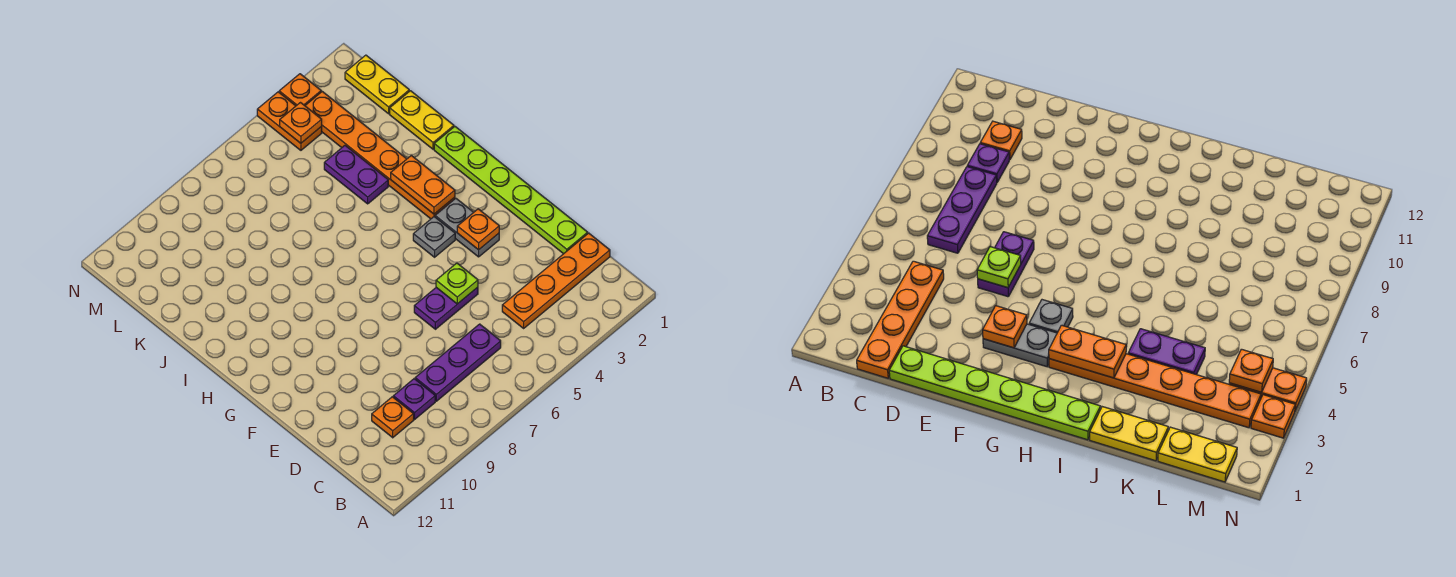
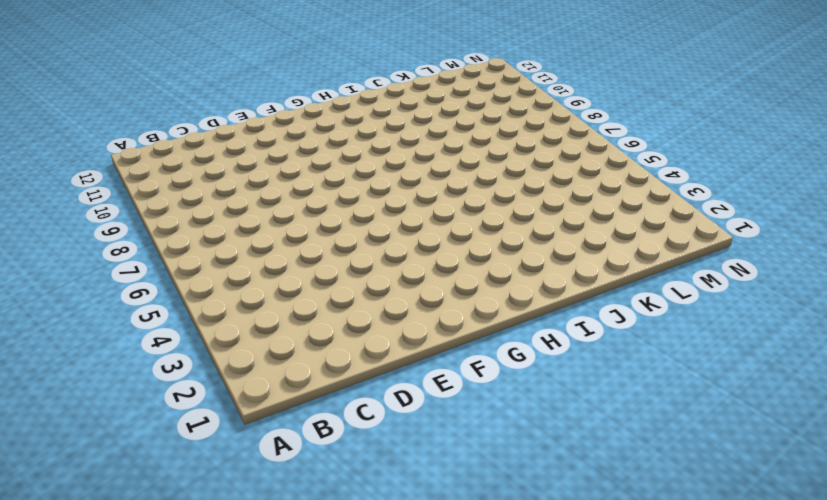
none -> orange plate C1:C4 level 1
none -> purple plate C6:C8 level 1
none -> purple plate C9 level 1

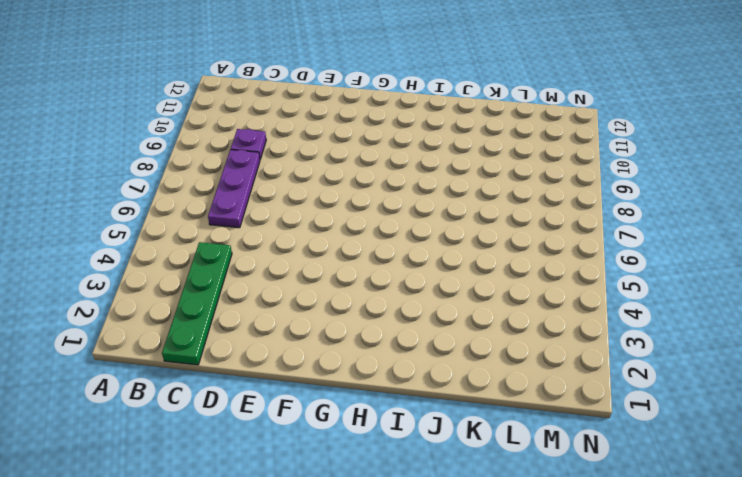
green plate C1:C4 level 1 -> orange plate C1:C4 level 1
none -> orange plate C10 level 1
none -> lime plate D1:I1 level 1
none -> purple plate E5:E6 level 1

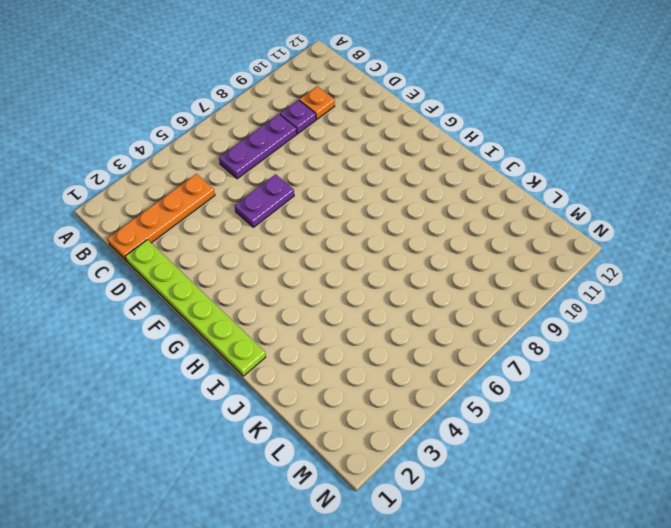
none -> grey plate F3:G3 level 1
none -> grey plate G4 level 1
none -> orange plate H3:M3 level 1

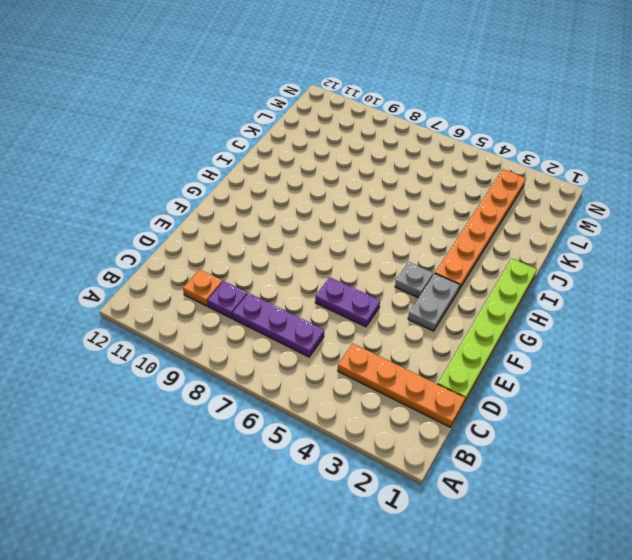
none -> yellow plate J1:K1 level 1
none -> purple plate J4:K4 level 1
none -> yellow plate L1:M1 level 1

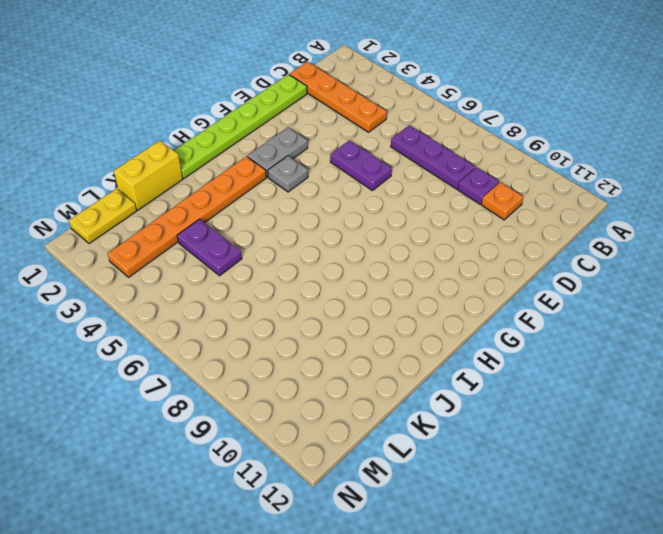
yellow brick J1:K1 level 1 -> yellow plate J1:K1 level 1
purple plate K4:K5 level 1 -> purple plate J4:K4 level 1
none -> orange plate M4:N4 level 1
none -> orange plate N3 level 1
none -> lime plate E5 level 2

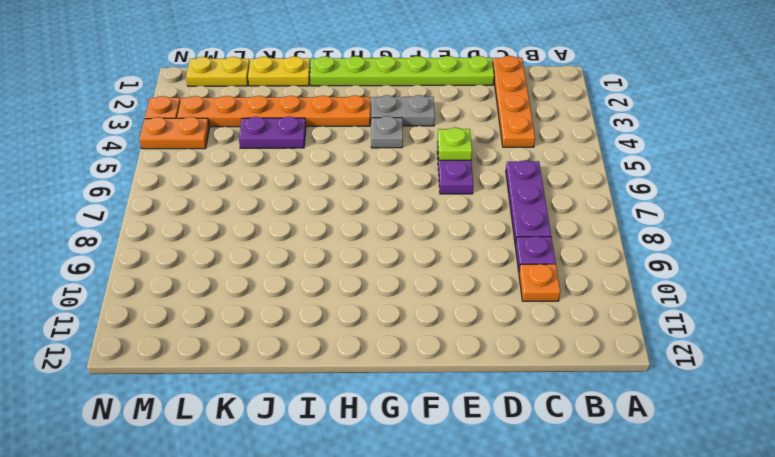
none -> orange plate F3 level 2
none -> orange plate H3:I3 level 2
none -> orange plate M4 level 2

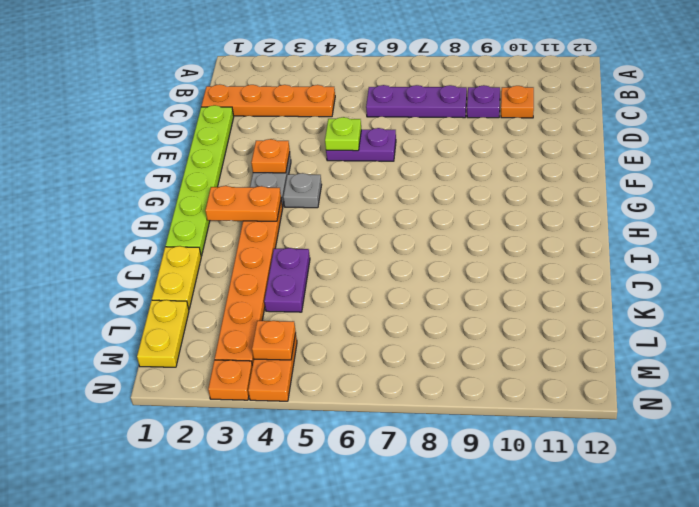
orange plate H2:H3 level 2 -> orange plate H3:I3 level 2

